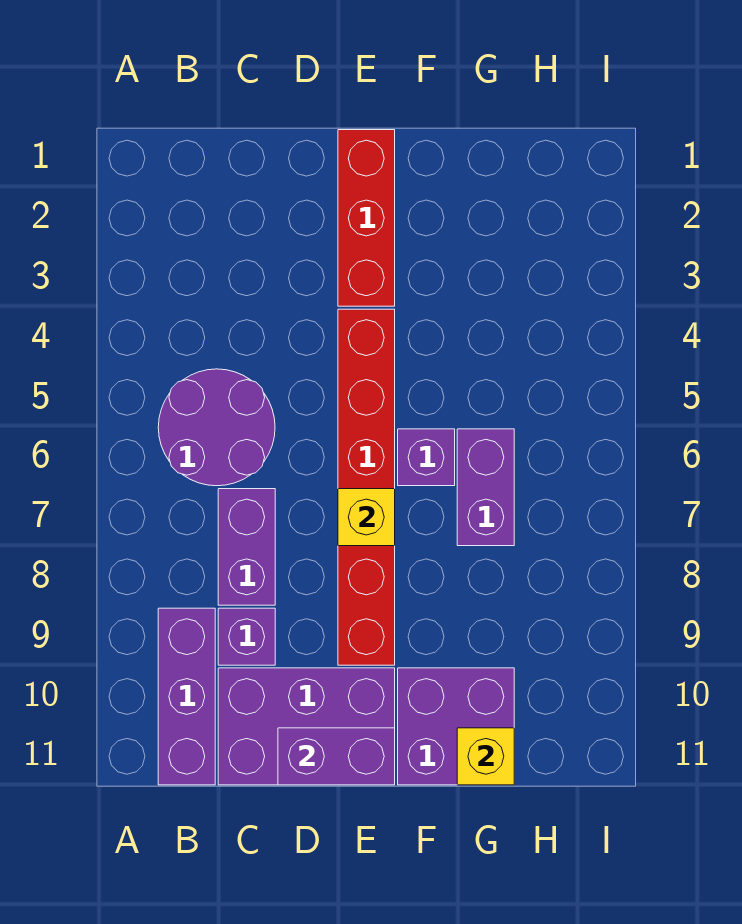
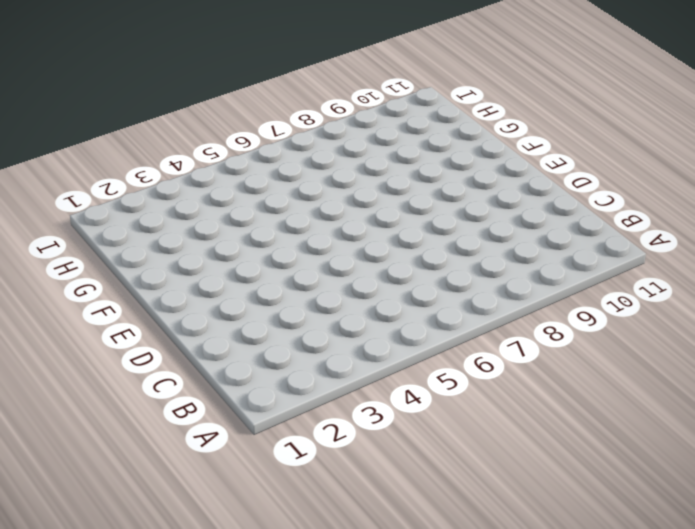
none -> purple round brick B5:C6 level 1
none -> purple brick B9:B11 level 1
none -> purple brick C7:C8 level 1

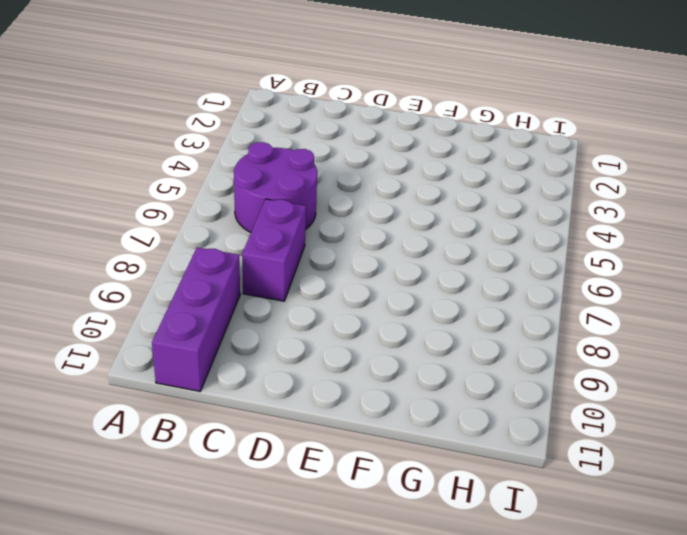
none -> purple brick C9 level 1
none -> purple brick C10:E11 level 1
none -> red brick E1:E3 level 1

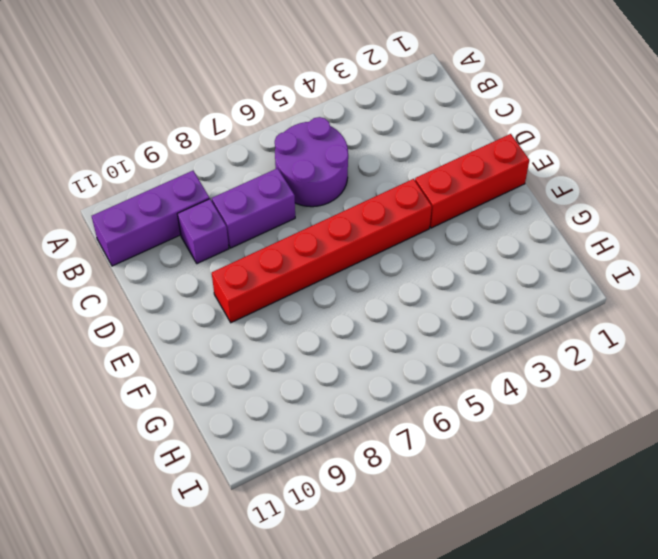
none -> purple brick C10:E11 level 1
none -> purple brick F6 level 1
none -> purple brick F10:G11 level 1

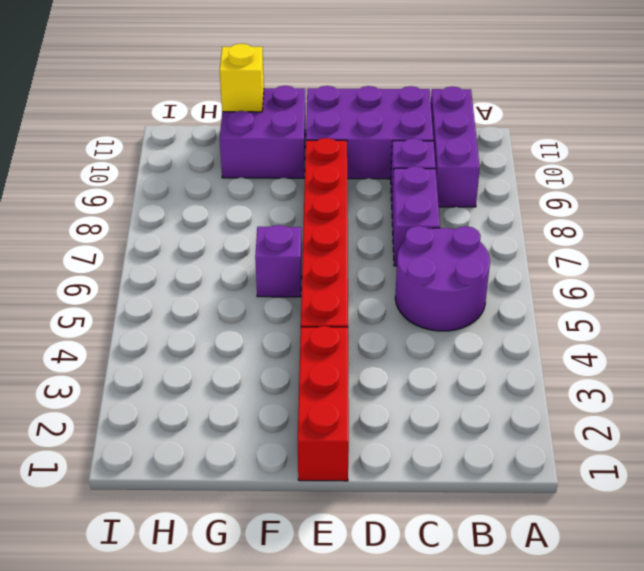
none -> purple brick G6:G7 level 1
none -> purple brick D11:E11 level 2
none -> yellow brick E7 level 2

